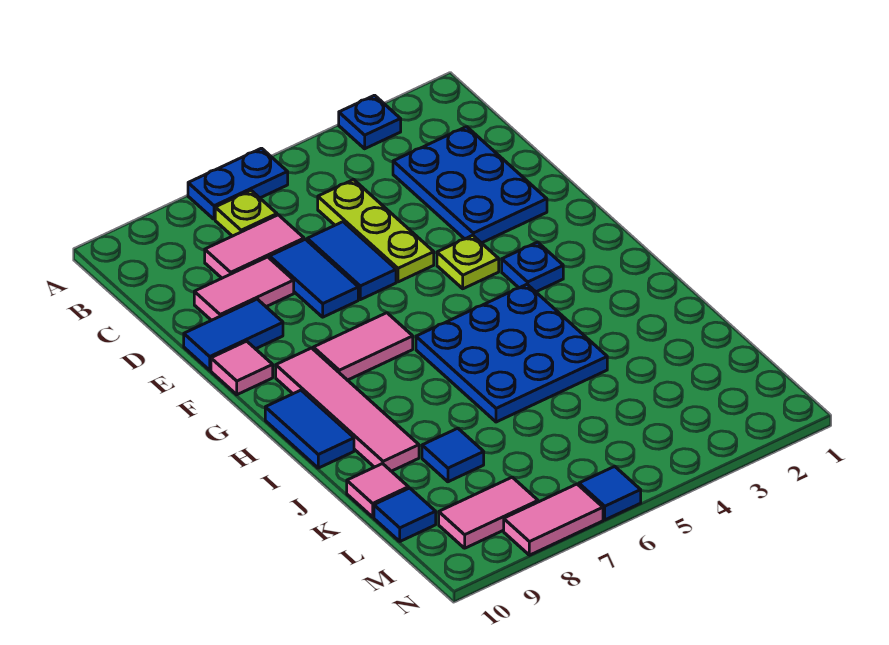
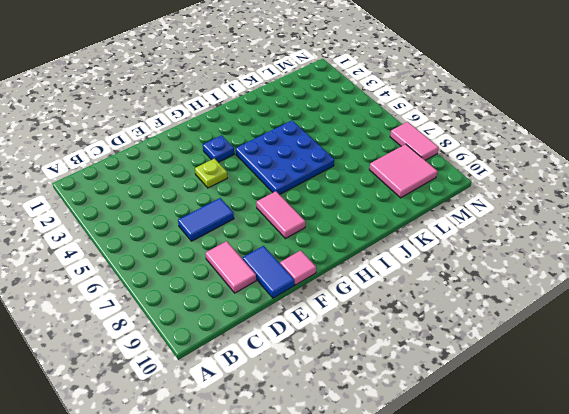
pink tile L8:M9 level 1 -> pink tile M8:M9 level 1
none -> blue plate A3 level 1
none -> blue plate A6:A7 level 1
none -> lime plate B7 level 1

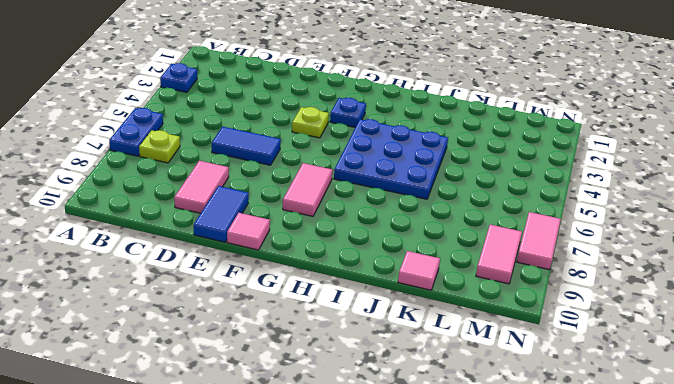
none -> blue plate C2:E3 level 1
none -> lime plate C5:E5 level 1
none -> pink tile C7:C8 level 1

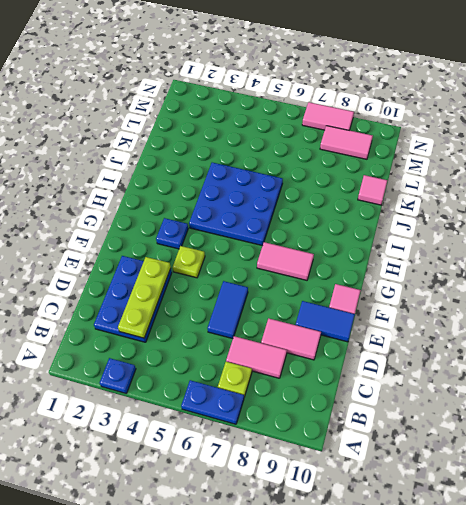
lime plate C3:E3 level 2 -> lime plate C5:E5 level 1
none -> blue tile D7:E7 level 1
none -> pink tile G9:J9 level 1
none -> blue tile H10:I10 level 1

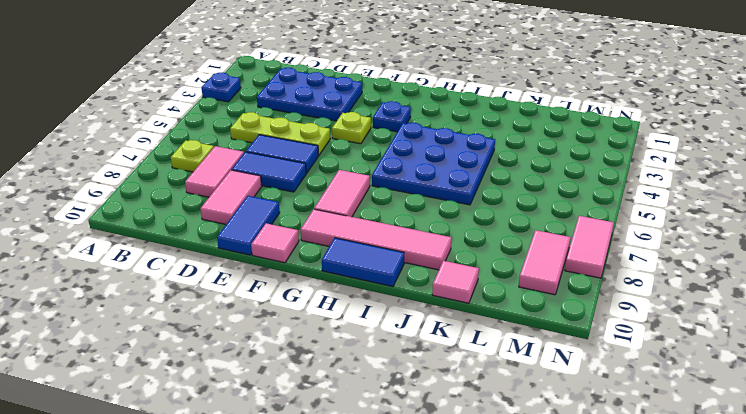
none -> blue plate A6:A7 level 1
none -> blue tile K8 level 1
none -> blue tile L10 level 1

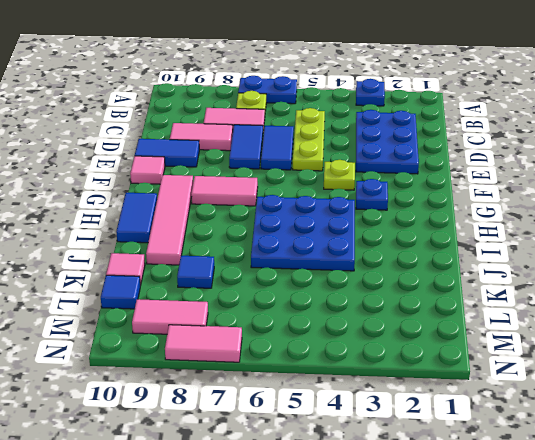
none -> blue tile N6 level 1

